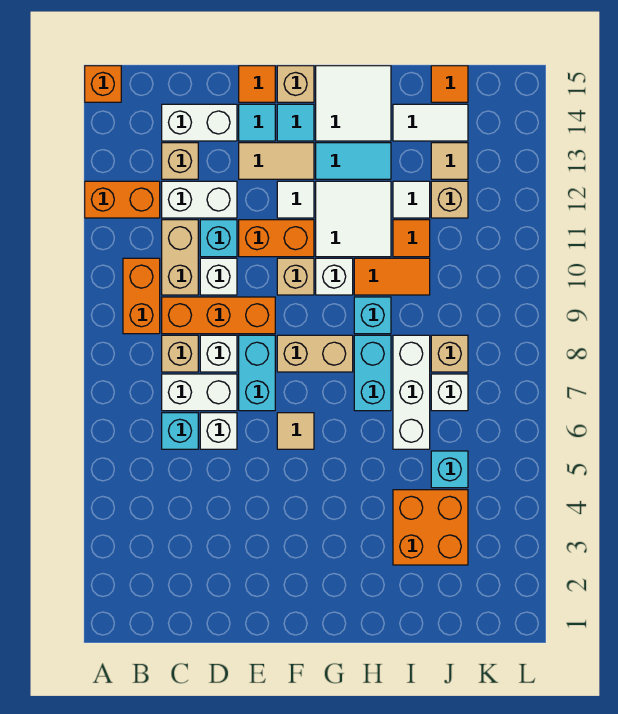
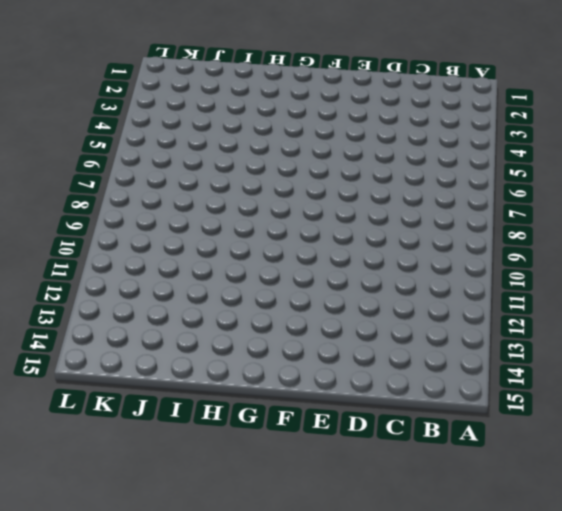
none -> orange brick A12:B12 level 1
none -> orange brick A15 level 1
none -> orange brick B9:B10 level 1
none -> cyan brick C6 level 1

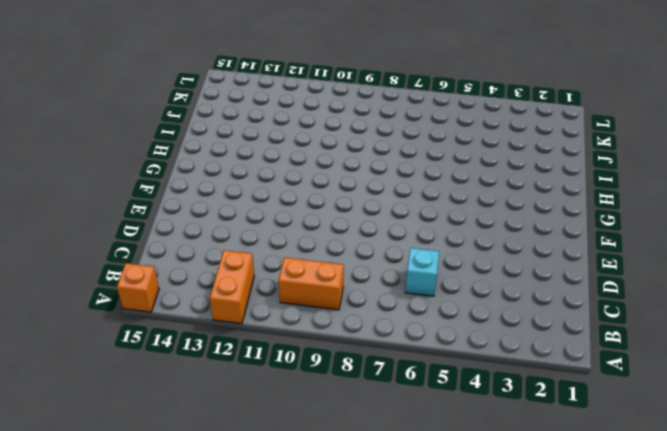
none -> white brick C7:D7 level 1
none -> tan brick C8 level 1
none -> orange brick C9:E9 level 1
none -> tan brick C10:C11 level 1

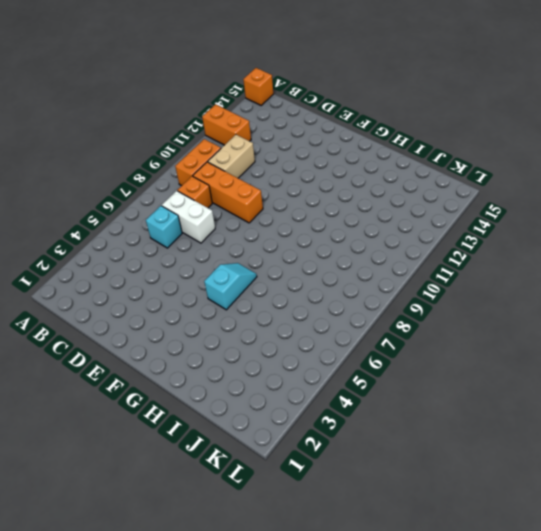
orange brick C8 level 1 -> tan brick C8 level 1
cyan slope G5:G6 level 1 top 5 -> none
none -> white brick C12:D12 level 1
none -> tan brick C13 level 1
none -> white brick C14:D14 level 1
none -> white brick D6 level 1

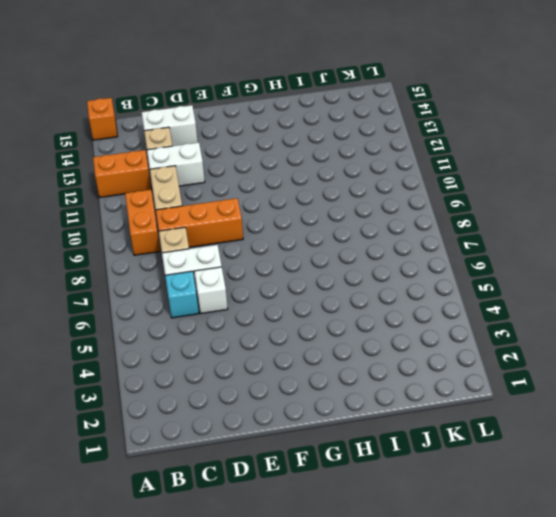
none -> white brick D8 level 1
none -> white brick D10 level 1
none -> cyan brick D11 level 1
none -> cyan brick E7:E8 level 1

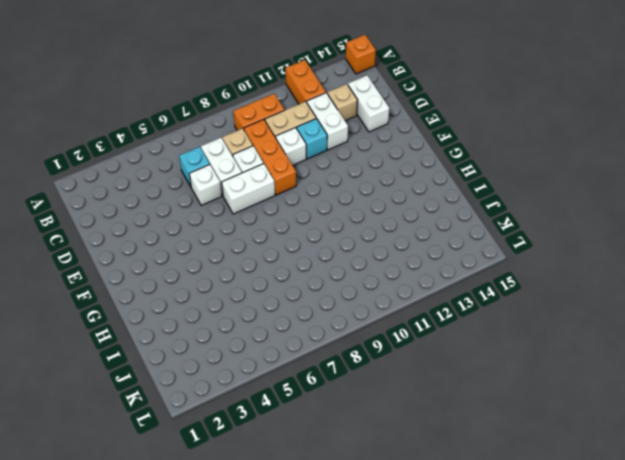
white brick E7:E8 level 1 -> cyan brick E7:E8 level 1
none -> orange brick E11:F11 level 1
none -> tan tile E13:F13 level 1
none -> cyan tile E14 level 1
none -> orange tile E15 level 1

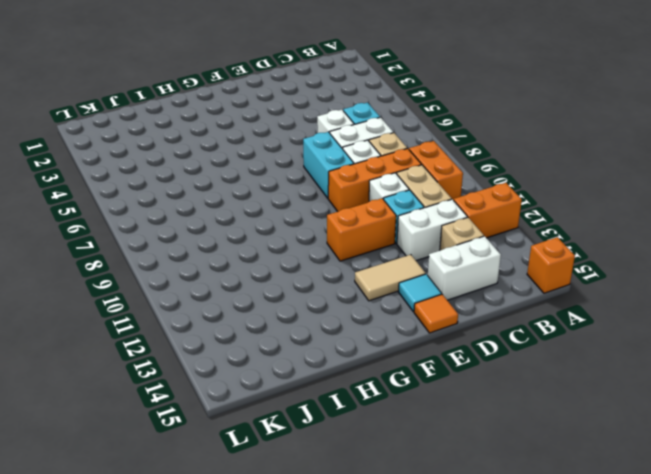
none -> tan tile F6 level 1
none -> tan brick F8:G8 level 1
none -> tan brick F10 level 1
none -> white tile F12 level 1

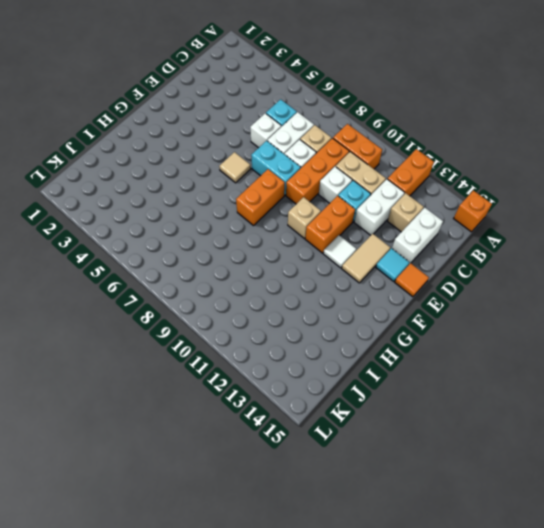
orange brick F8:G8 level 1 -> tan brick F8:G8 level 1
none -> cyan tile F14 level 1
none -> tan brick F15 level 1
none -> white brick G10 level 1
none -> white tile G11:H12 level 1

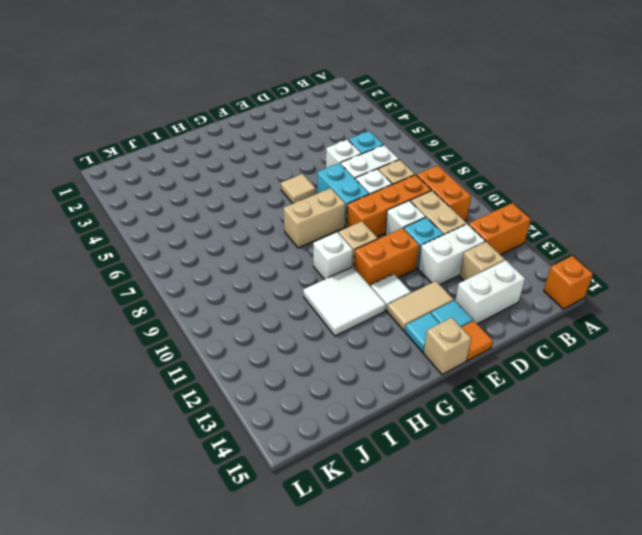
none -> cyan tile G13:H13 level 1
none -> white tile G14:H15 level 1
none -> cyan brick H7:H8 level 1
none -> cyan brick H9 level 1

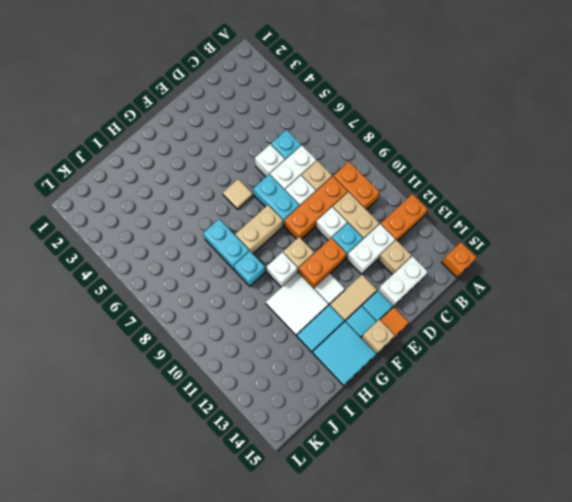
cyan tile G14:H15 level 1 -> white tile G14:H15 level 1
none -> orange tile H10:I10 level 1
none -> orange brick I3:J4 level 1
none -> white brick I6:I8 level 1
none -> orange tile I11 level 1

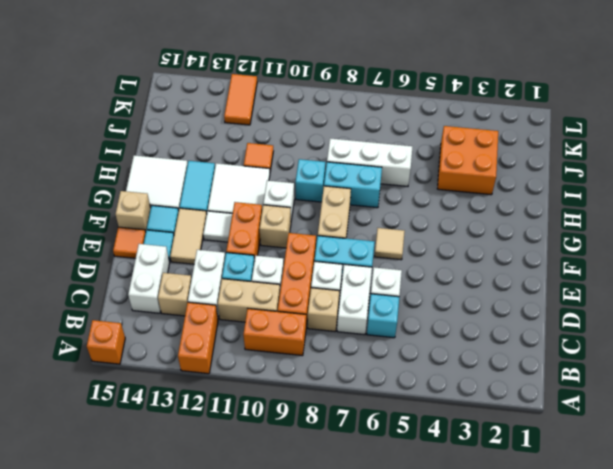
orange tile K12:L12 level 1 -> orange tile H10:I10 level 1
none -> white tile I12 level 1
none -> white tile I14:J14 level 1
none -> cyan brick J5 level 1
none -> white brick J7 level 1

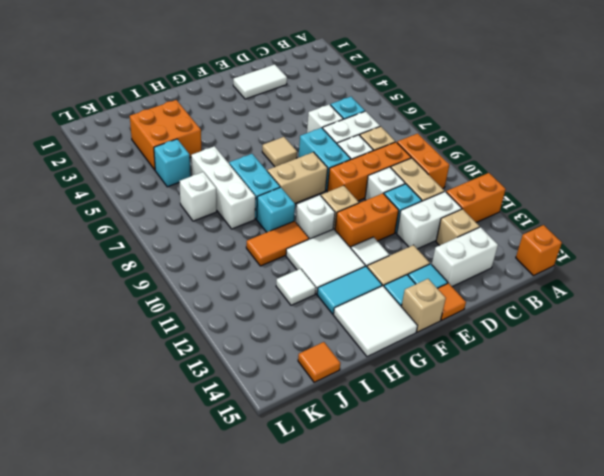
white tile D2:E2 level 1 -> white tile I14:J14 level 1
none -> orange tile I11 level 1
none -> tan brick J8 level 1
none -> tan brick J12 level 1
none -> tan tile J13 level 1

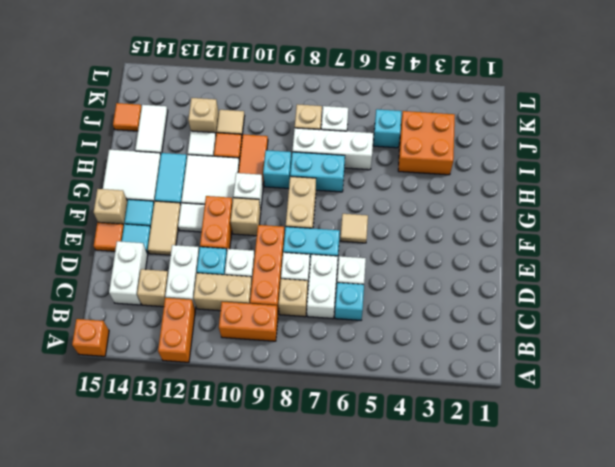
tan tile J11 level 1 -> tan tile J13 level 1

